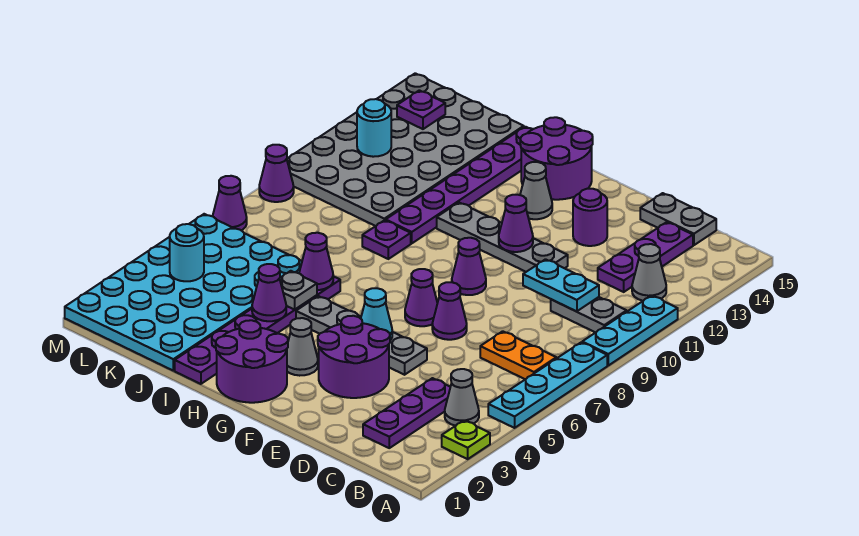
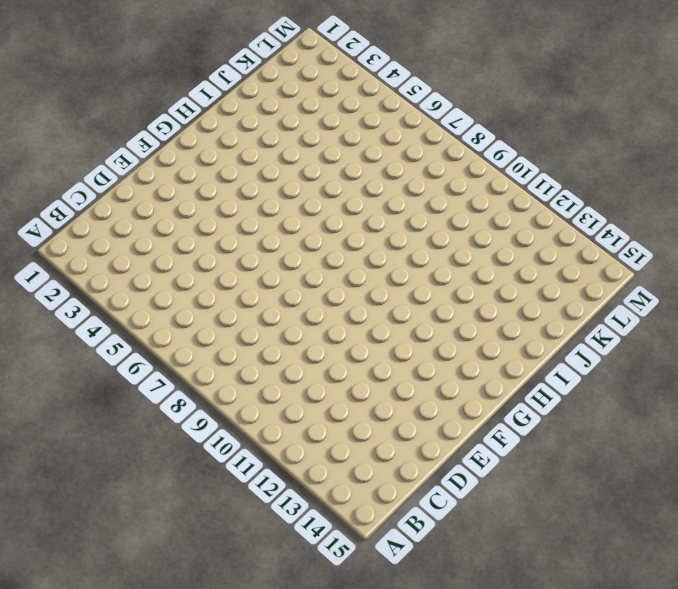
none -> lime plate A3 level 1
none -> cyan plate A5:A8 level 1
none -> cyan plate A9:A11 level 1
none -> grey cone B4 level 1

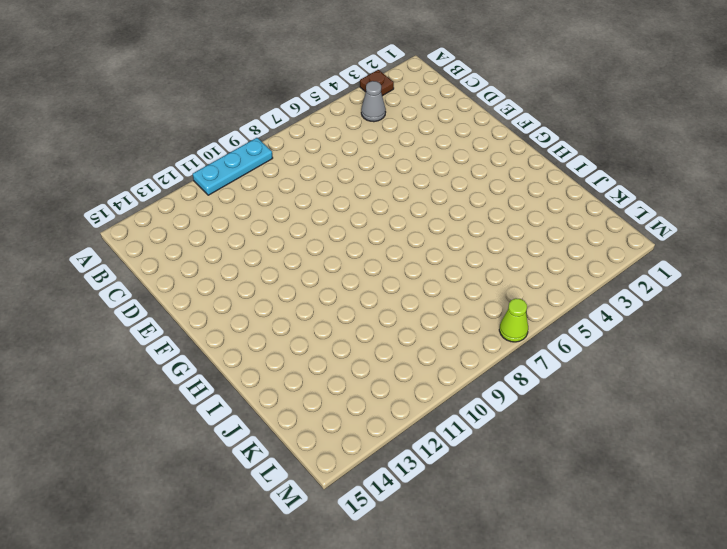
brown plate A3 level 1 -> lime plate A3 level 1
lime cone M7 level 1 -> purple cone M7 level 1
none -> cyan plate A5:A8 level 1
none -> orange plate B7:C7 level 1
none -> grey plate B10:C10 level 1
none -> grey cone B12 level 1

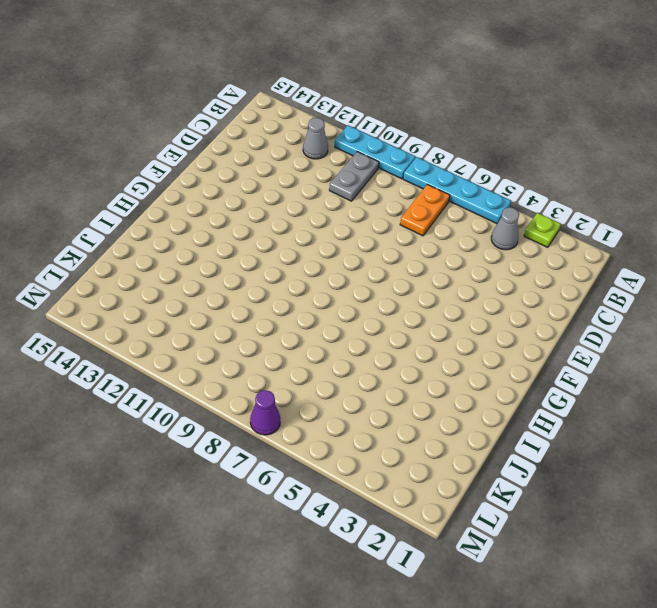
none -> purple plate C2:C4 level 1
none -> purple plate C12:C14 level 1
none -> grey plate C15:D15 level 1
none -> purple round brick E3:F4 level 1

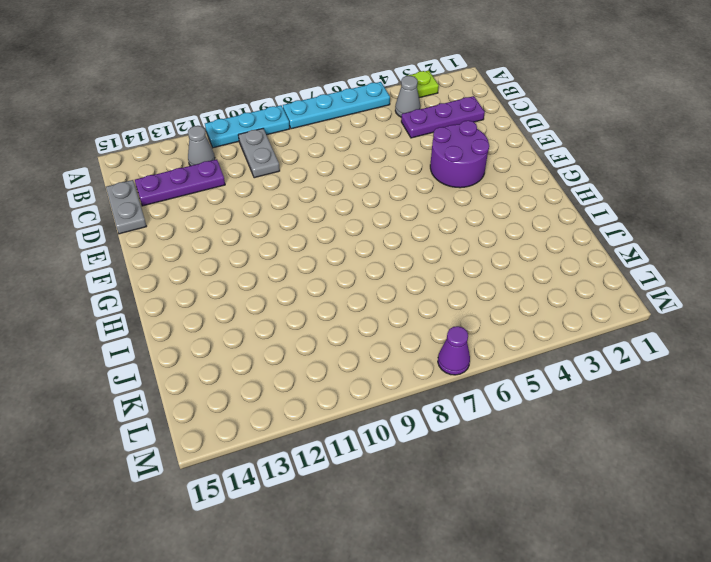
none -> orange plate B7:C7 level 1
none -> grey plate E5:H5 level 1
none -> purple cone E7 level 1
none -> grey plate E11:H11 level 1

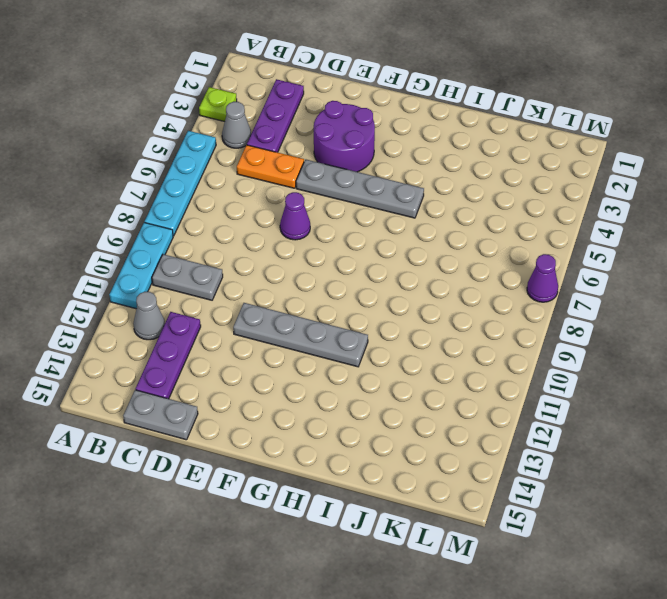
orange plate C5:D5 level 1 -> orange plate B7:C7 level 1
none -> purple round brick E13 level 1
none -> purple cone F7 level 1
none -> purple cone F9 level 1
none -> purple round brick G1:H2 level 1

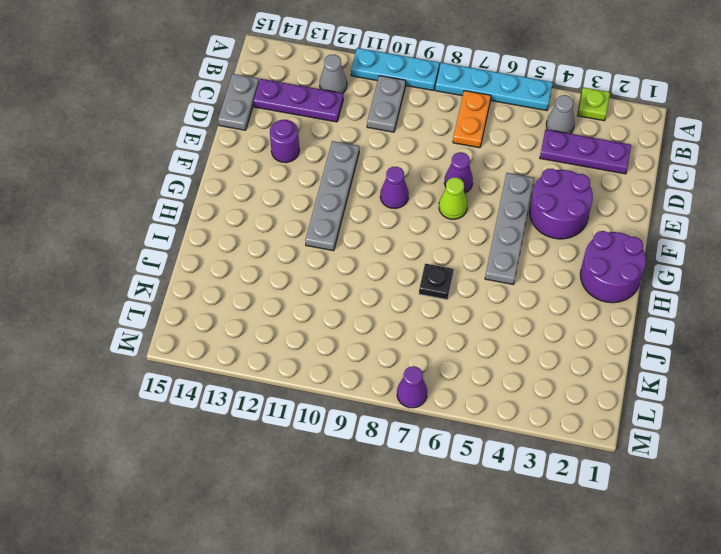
lime cone F7 level 1 -> purple cone F7 level 1
black plate I7 level 1 -> none
none -> grey cone G3 level 1
none -> grey cone G13 level 1
none -> purple round brick G14:H15 level 1
none -> purple plate I1:I6 level 1

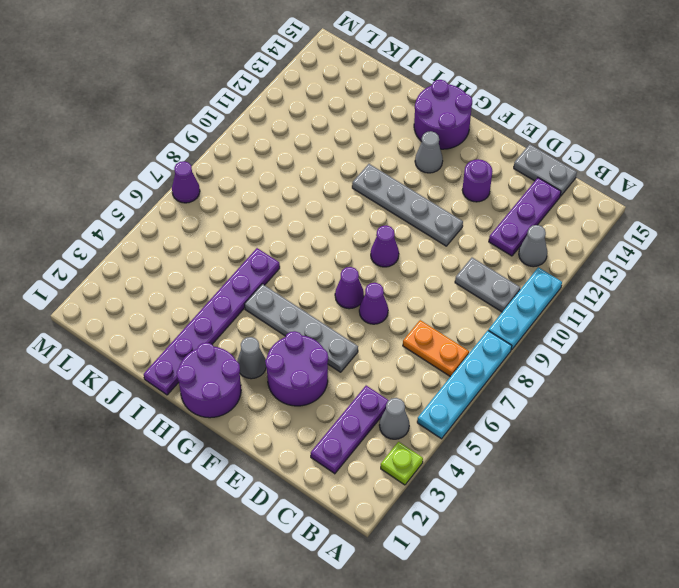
none -> purple plate I9 level 1
none -> purple plate I10:I15 level 1
none -> cyan plate J1:M6 level 1
none -> grey plate J10:M15 level 1

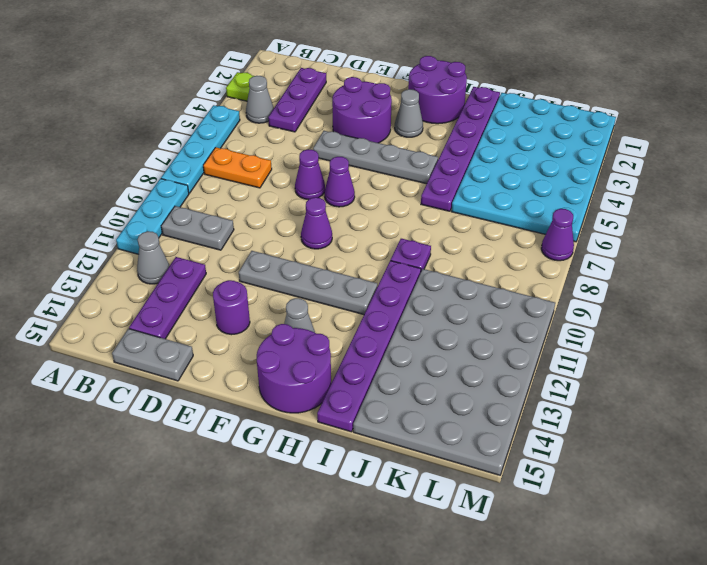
none -> purple cone M9 level 1
none -> cyan plate C10:D10 level 2
none -> cyan cone F5 level 2
none -> purple cone F11 level 2

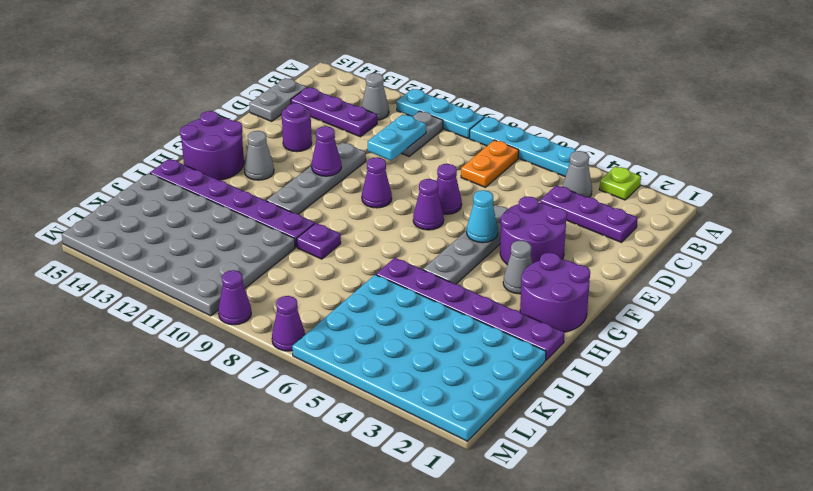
none -> purple cone I4 level 2
none -> grey plate I5 level 2
none -> purple cone I6 level 2
none -> cyan round brick L4 level 2

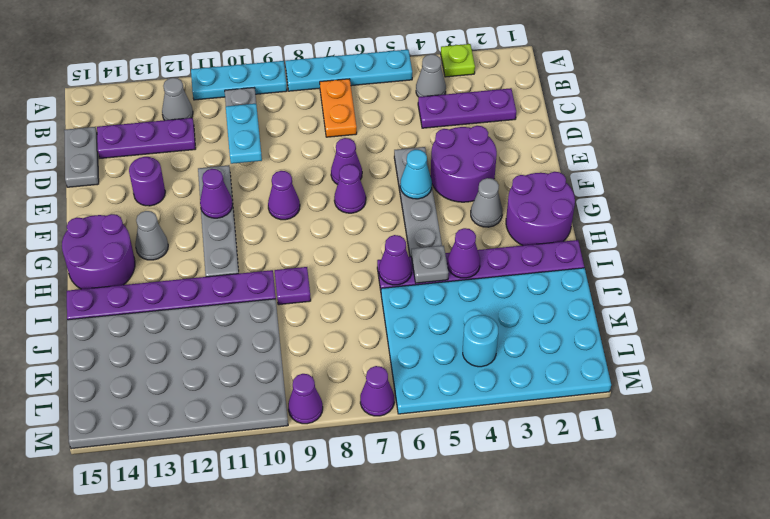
none -> cyan round brick L12 level 2
none -> purple plate L14 level 2

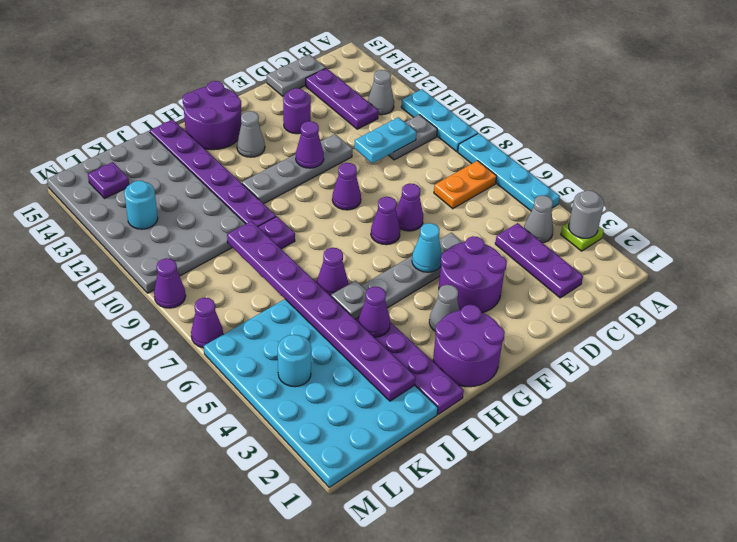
grey round brick A3 level 2 -> none
purple plate J2:J9 level 2 -> none

